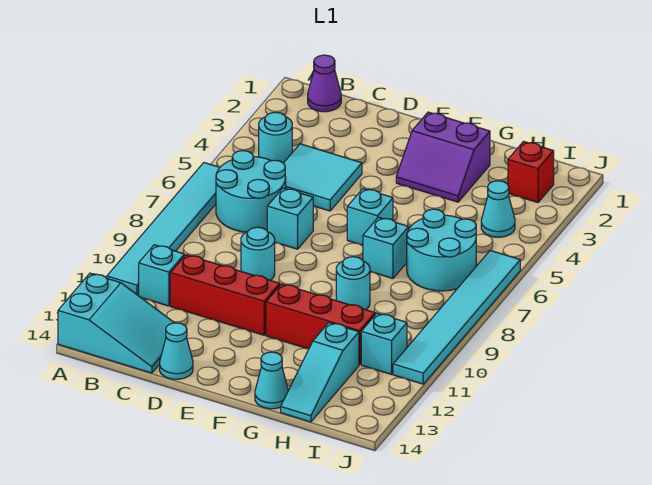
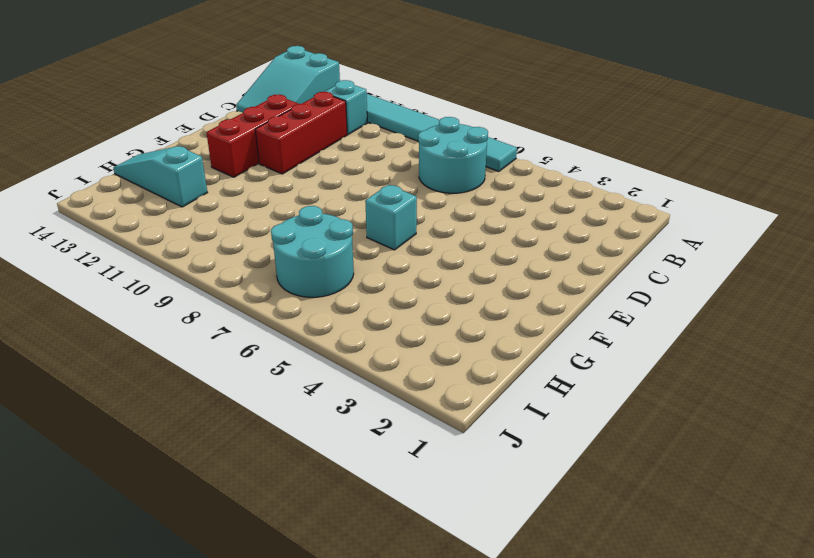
red brick D12:F12 level 1 -> red brick F11:H11 level 1
none -> purple cone B1 level 1
none -> cyan round brick B4 level 1
none -> cyan tile C4:D5 level 1

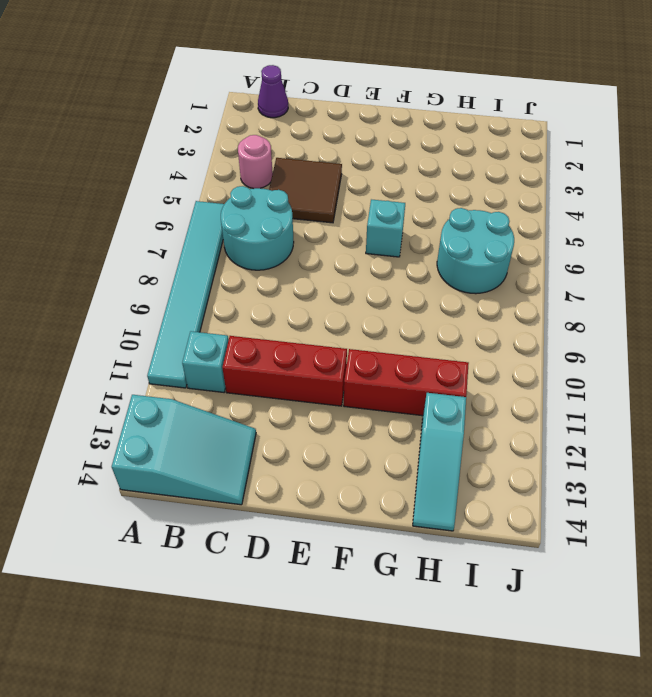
pink round brick B4 level 1 -> cyan round brick B4 level 1
brown tile C4:D5 level 1 -> cyan tile C4:D5 level 1
none -> cyan brick D7 level 1
none -> cyan round brick D9 level 1
none -> cyan cone D14 level 1

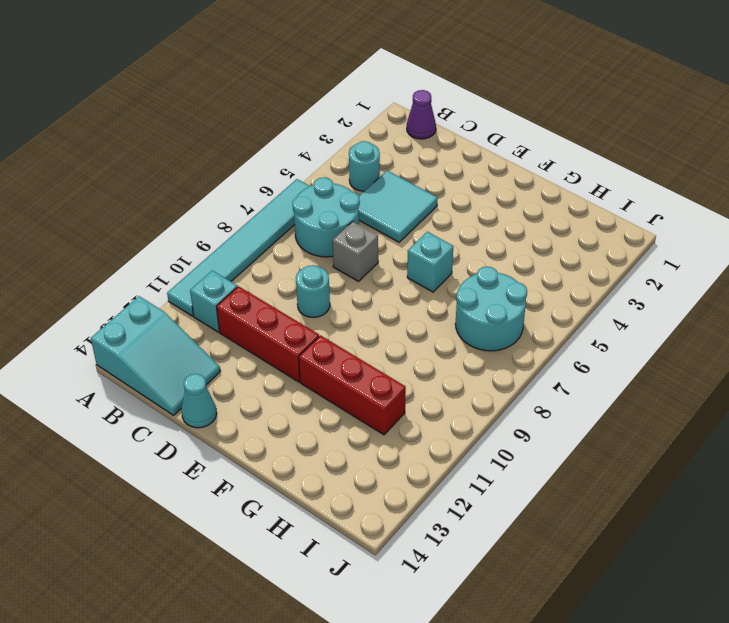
grey brick D7 level 1 -> cyan brick D7 level 1
none -> purple slope F2:G3 level 1 top 2
none -> cyan brick G7 level 1
none -> cyan round brick G9 level 1

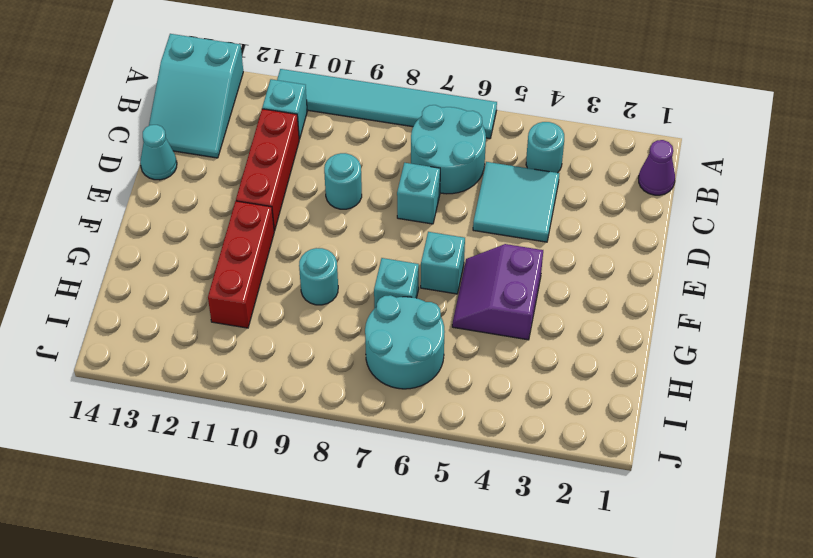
purple slope F4:G5 level 1 top 4 -> purple slope F2:G3 level 1 top 2
none -> cyan cone G14 level 1
none -> cyan slope H12:H14 level 1 top 12
none -> red brick I2 level 1

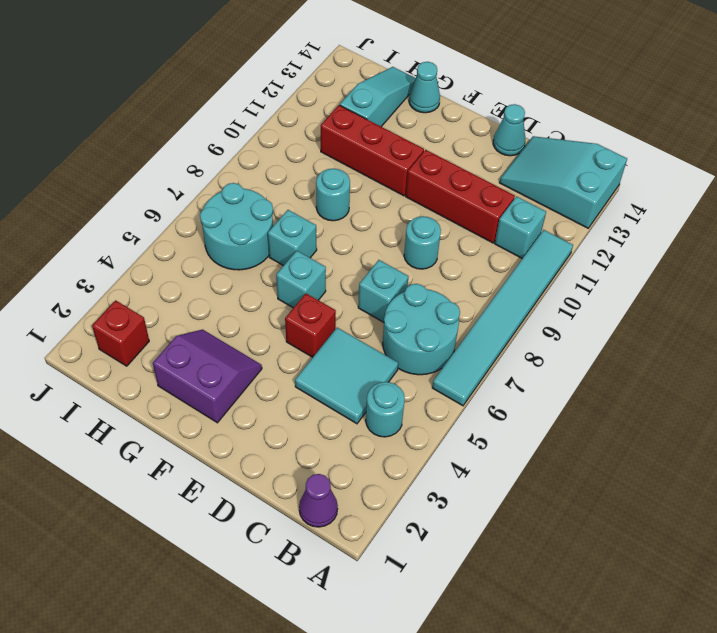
red brick E5 level 1 -> none
none -> cyan cone I4 level 1
none -> cyan brick I11 level 1
none -> cyan tile J6:J11 level 1

